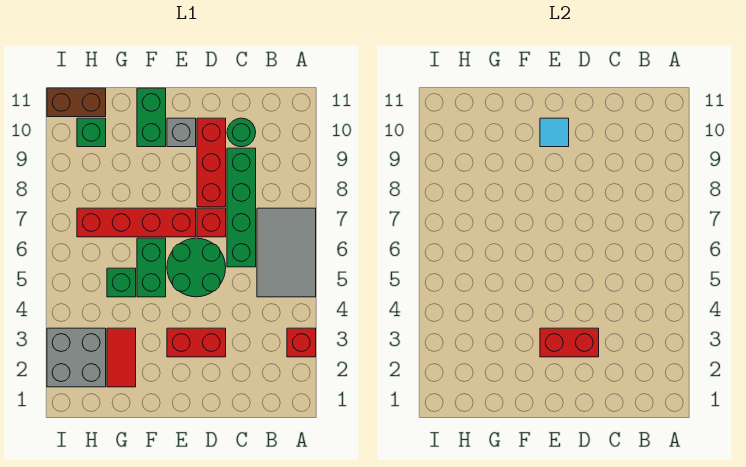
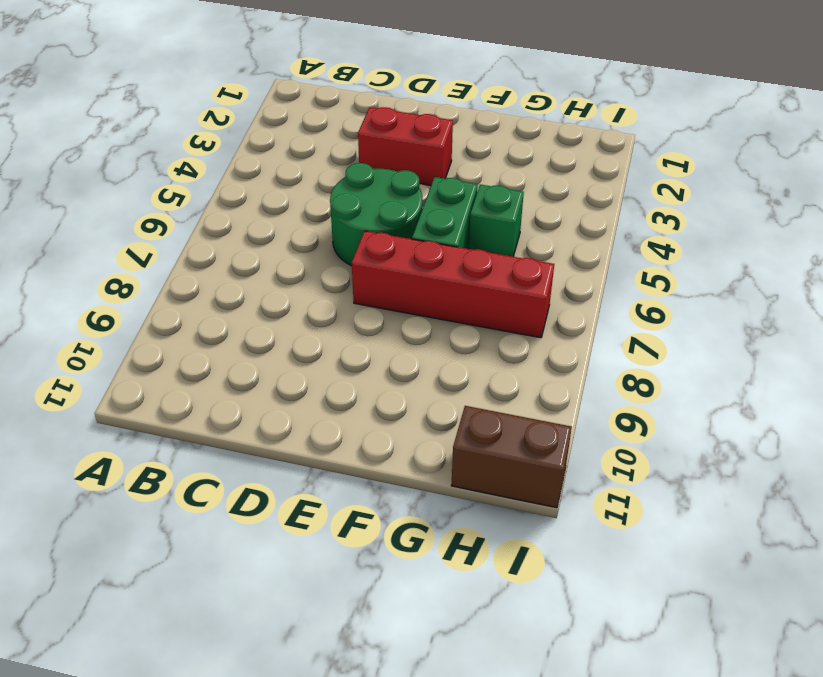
none -> red brick A3 level 1
none -> grey tile A5:B7 level 1
none -> green brick C6:C9 level 1

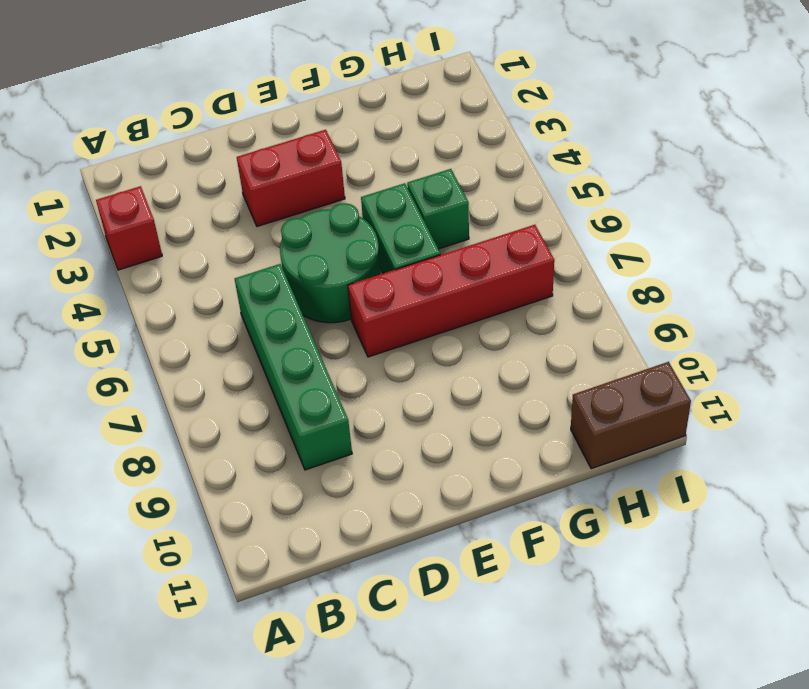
none -> grey tile A5:B7 level 1
none -> green round brick C10 level 1
none -> red brick D7 level 1

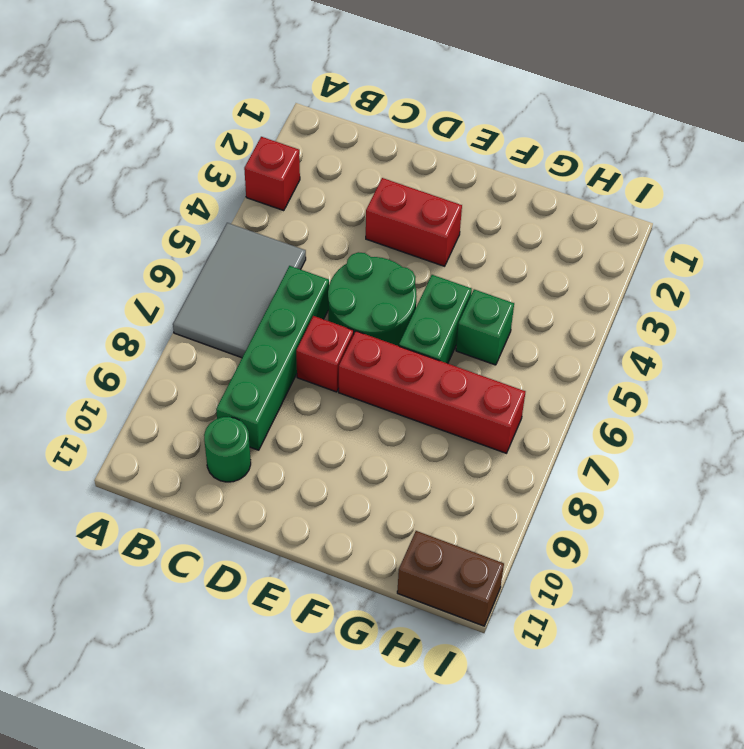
none -> red brick D8:D10 level 1
none -> grey brick E10 level 1
none -> green brick F10:F11 level 1

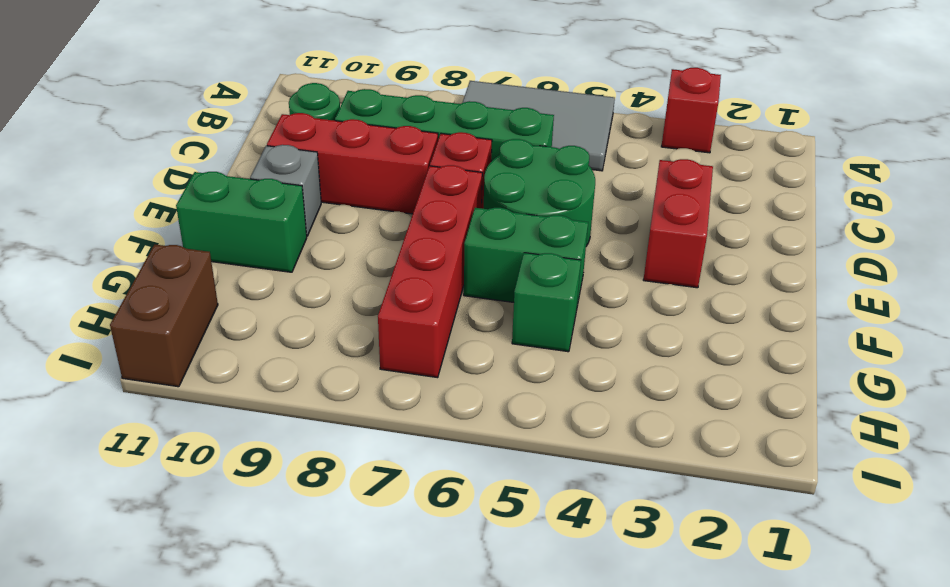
none -> red tile G2:G3 level 1
none -> grey brick H2:I3 level 1
none -> green brick H10 level 1

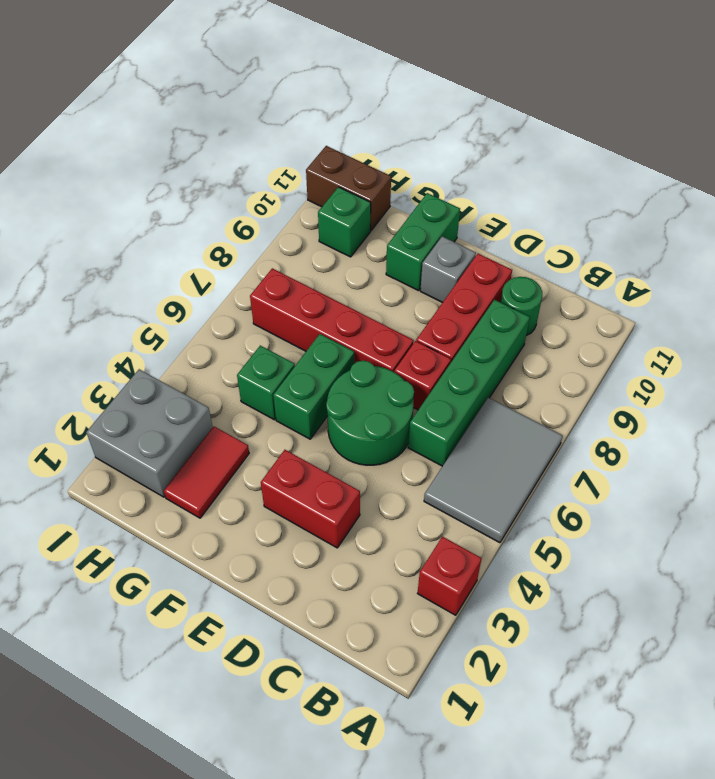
none -> red brick D3:E3 level 2
none -> cyan tile E10 level 2

